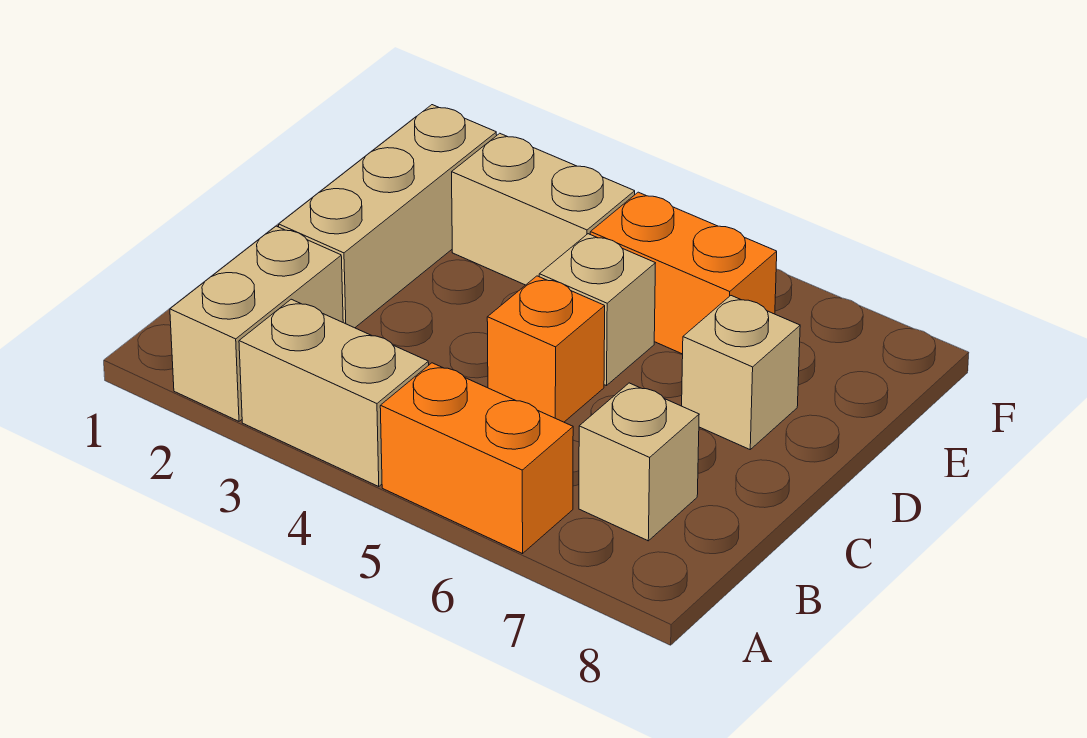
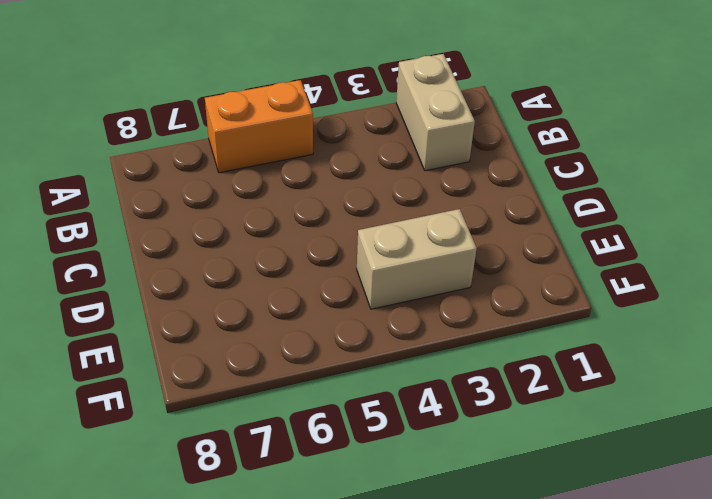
none -> tan brick A3:A4 level 1
none -> tan brick B7 level 1

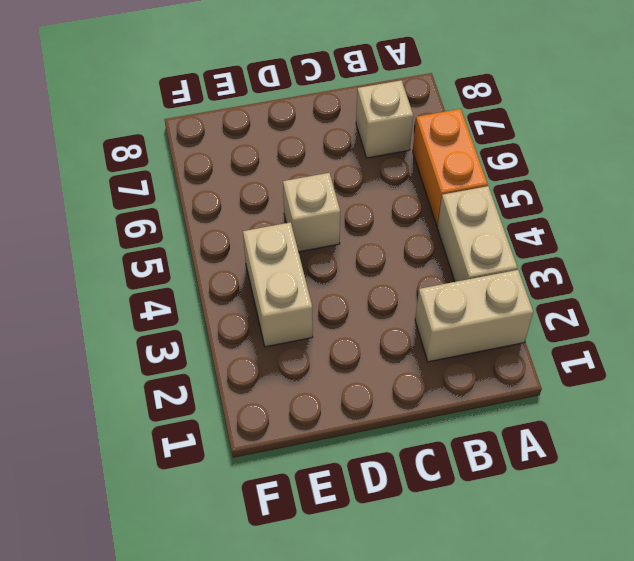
none -> tan brick C2:E2 level 1
none -> orange brick C5 level 1

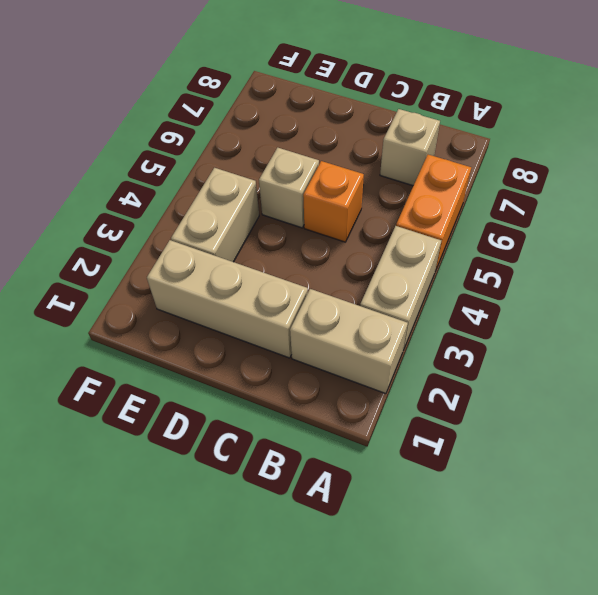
none -> tan brick D7 level 1
none -> orange brick E5:E6 level 1

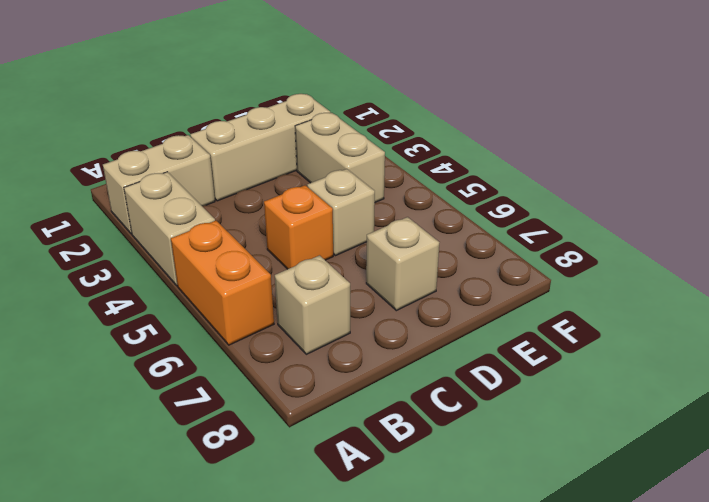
none -> orange brick E5:E6 level 1

